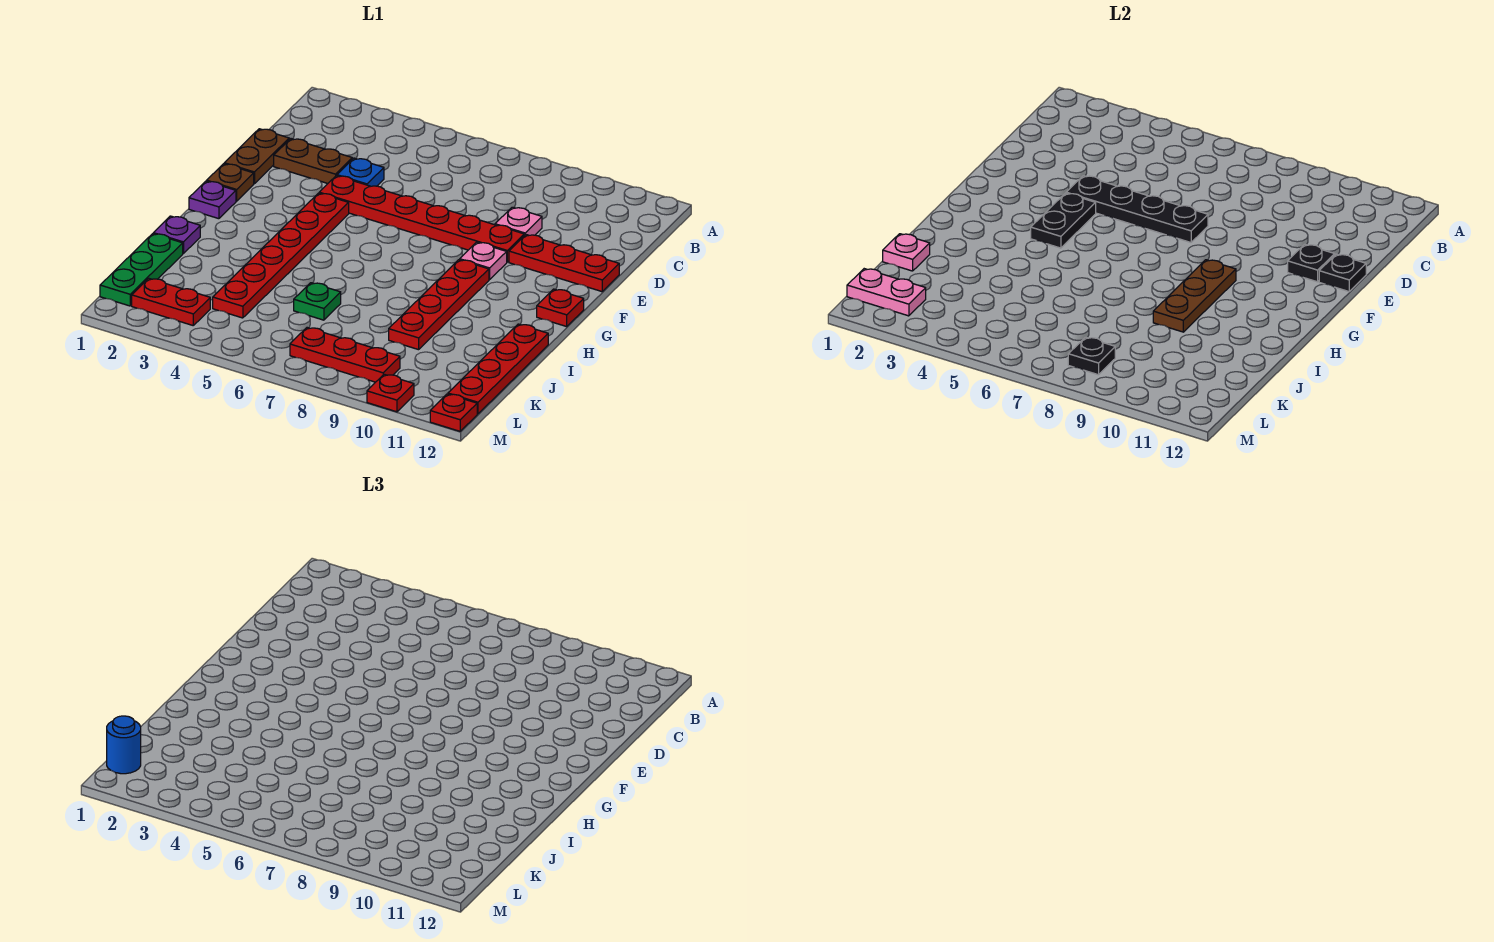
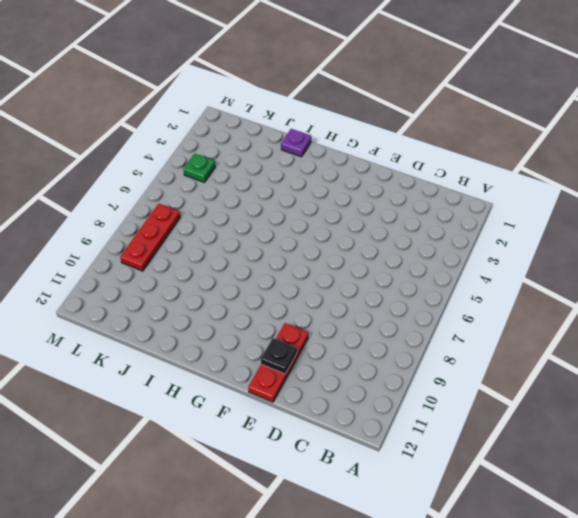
green plate L4 level 1 -> green plate J6 level 1
none -> brown plate D1:E1 level 1
none -> brown plate D2:D3 level 1
none -> blue plate D4 level 1

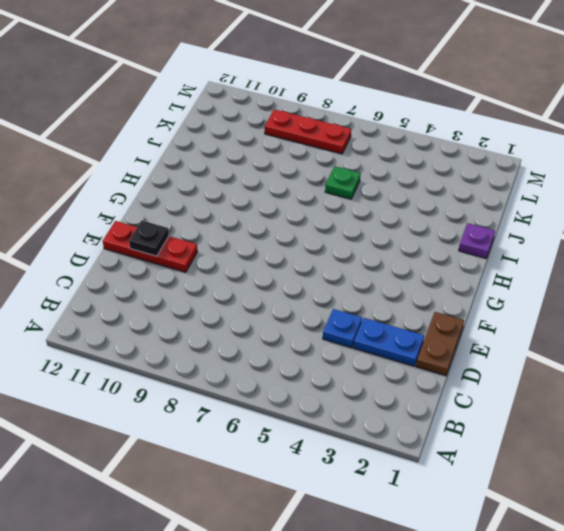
blue plate D2:D3 level 1 -> brown plate D2:D3 level 1
none -> pink plate D9 level 1
none -> red plate E4:E9 level 1
none -> brown plate F1 level 1

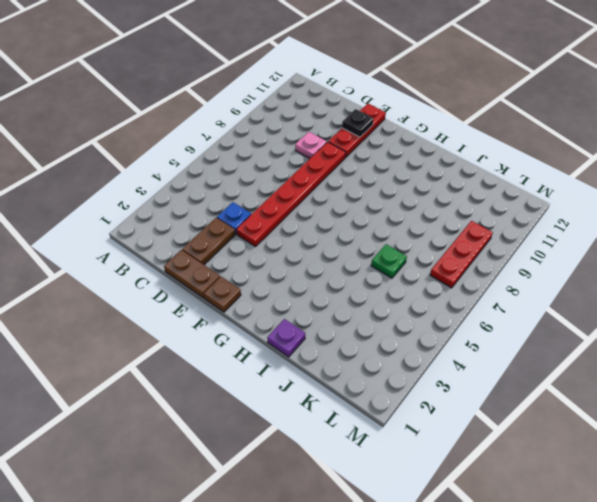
none -> red plate F4:K4 level 1
none -> pink plate F9 level 1
none -> purple plate G1 level 1

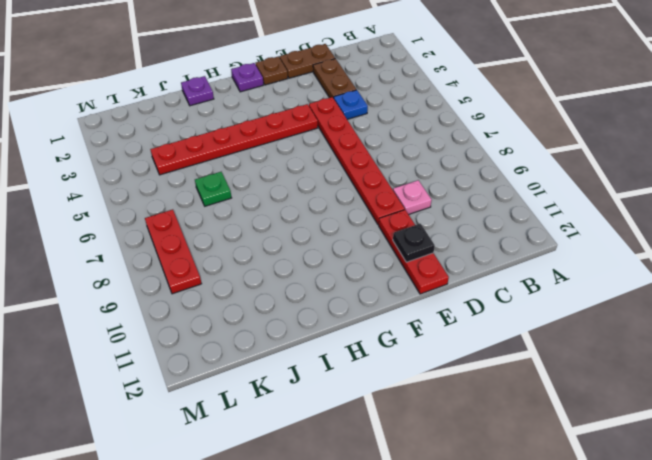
none -> pink plate F9 level 1
none -> red plate G9:J9 level 1
none -> red plate G12 level 1

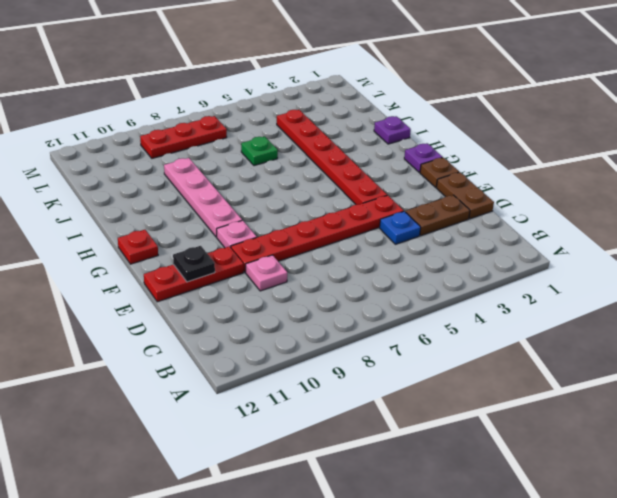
pink plate G9:J9 level 1 -> red plate G9:J9 level 1
none -> red plate I12:L12 level 1
none -> green plate J1:L1 level 1
none -> red plate L2:L3 level 1

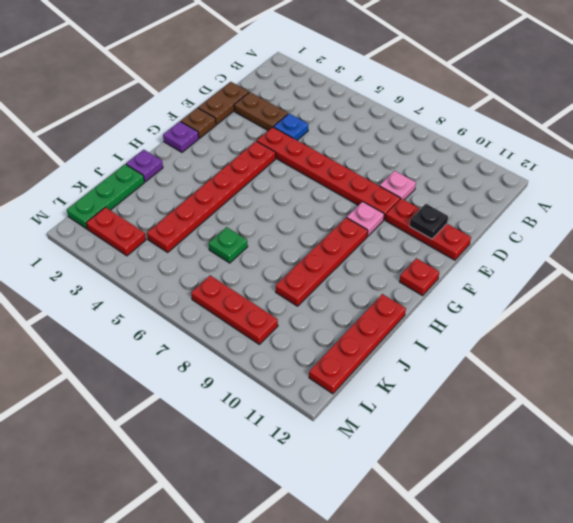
none -> red plate M10 level 1
none -> red plate M12 level 1
none -> black plate E4:E7 level 2

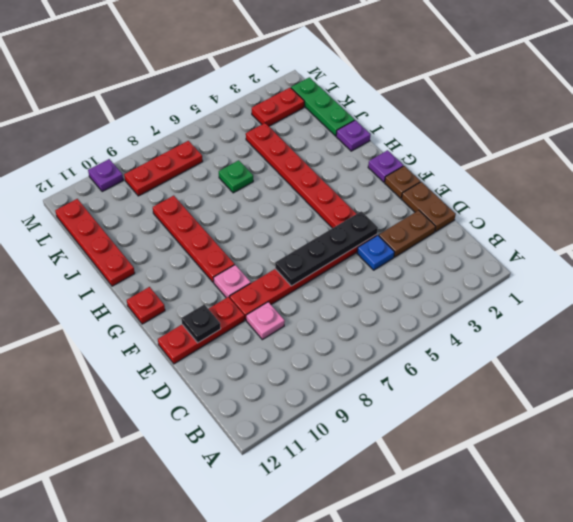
purple plate M10 level 1 -> red plate M10 level 1
none -> red plate M12 level 1
none -> black plate E12 level 2
none -> black plate F4:G4 level 2

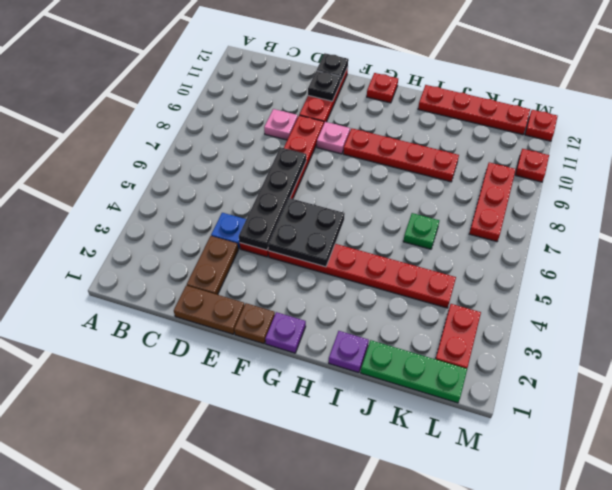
black plate F4:G5 level 2 -> black plate F4:G4 level 2
none -> brown plate G9:I9 level 2
none -> pink plate J1 level 2
none -> pink plate L1:L2 level 2

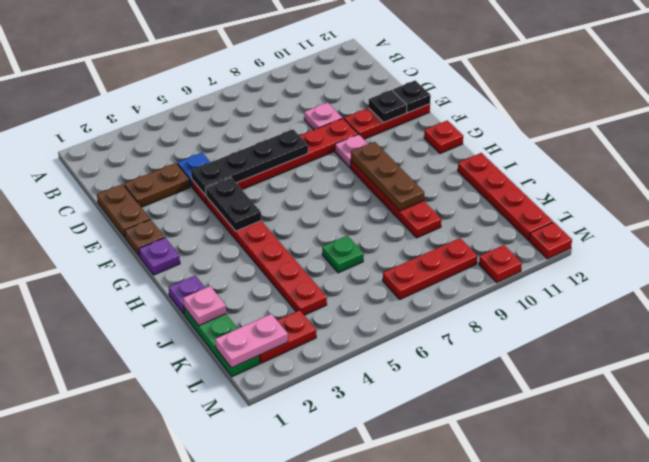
none -> black plate L8 level 2
none -> blue round brick L1 level 3

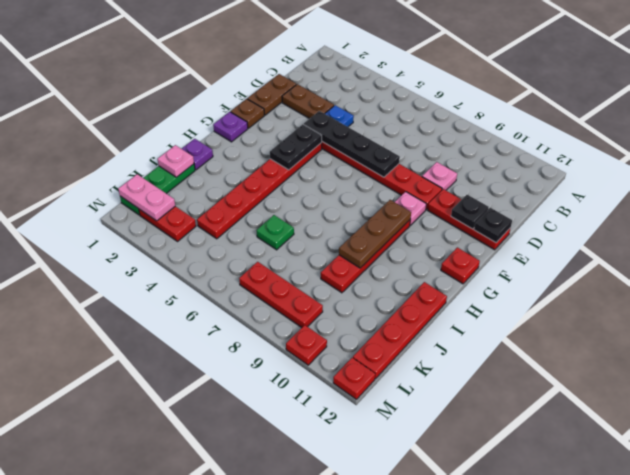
none -> black plate L8 level 2
none -> blue round brick L1 level 3

